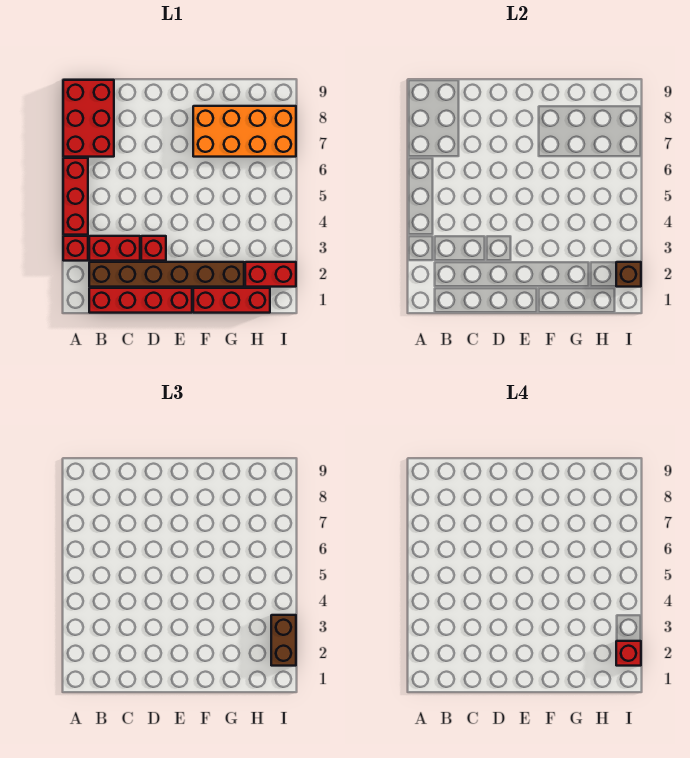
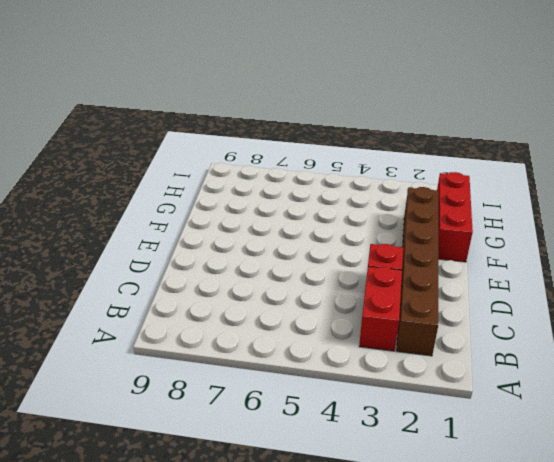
none -> red brick A3 level 1
none -> red brick A4:A6 level 1
none -> red brick A7:B9 level 1

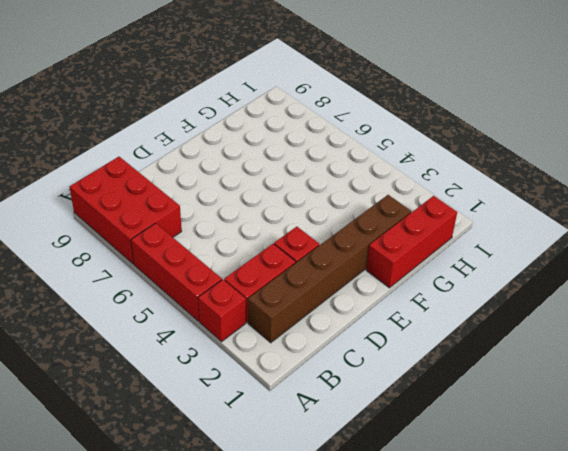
none -> red brick B1:E1 level 1
none -> orange brick F7:I8 level 1
none -> red brick H2:I2 level 1

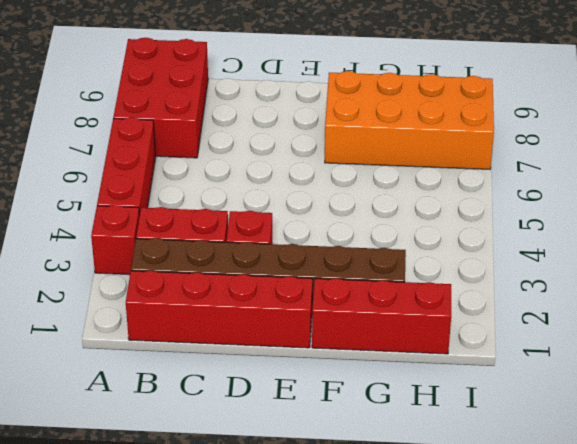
none -> red brick H2:I2 level 1
none -> brown brick I2 level 2
none -> brown brick I2:I3 level 3

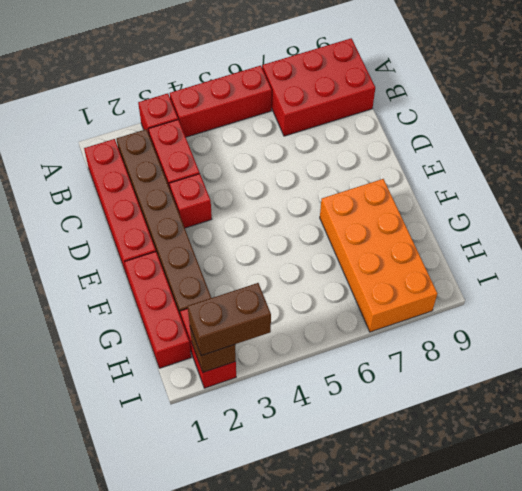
none -> red brick I2 level 4

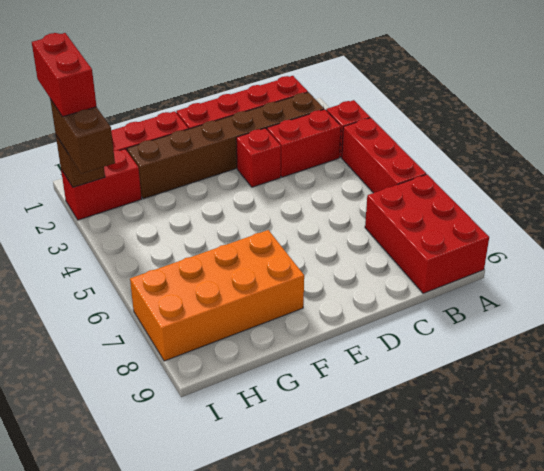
red brick I1:I2 level 4 -> red brick I2 level 4

